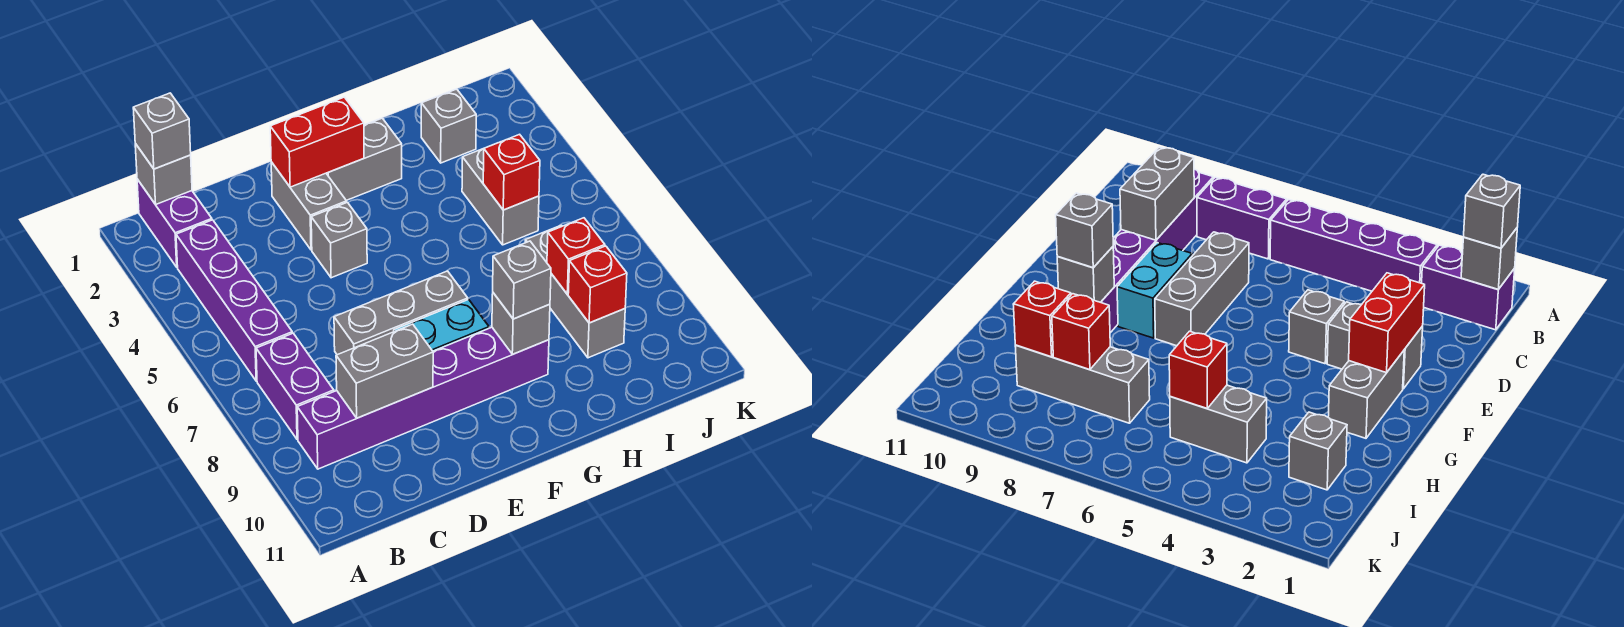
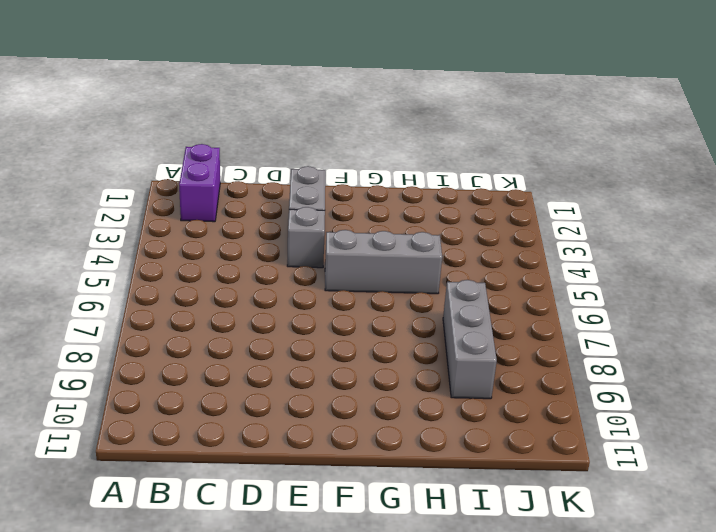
grey brick F5:H5 level 1 -> grey brick D7:F7 level 1
none -> purple brick B3:B6 level 1
none -> purple brick B7:B8 level 1
none -> purple brick B9:G9 level 1

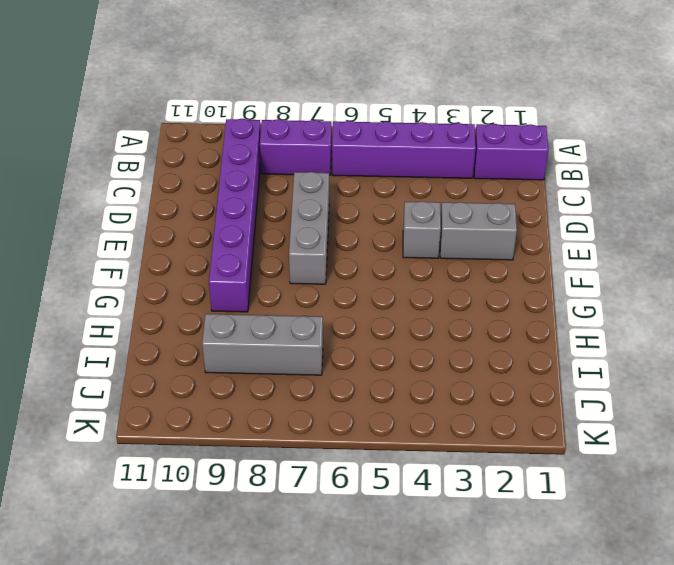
none -> cyan brick E8:F8 level 1
none -> grey brick F2:G2 level 1
none -> grey brick I2 level 1

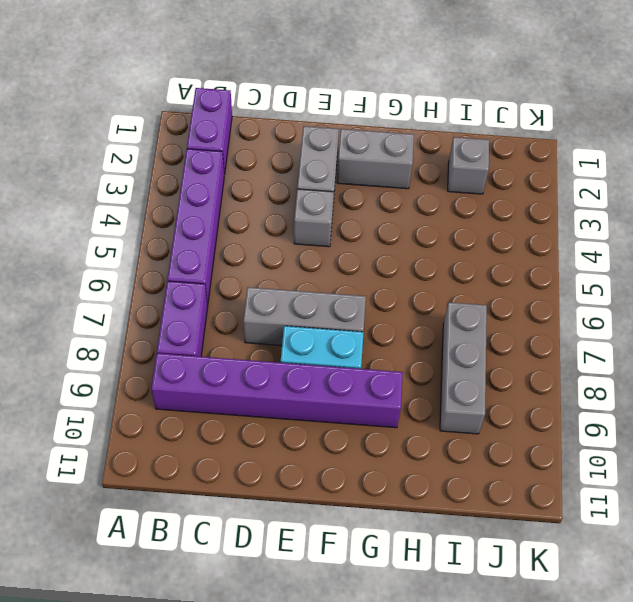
none -> grey brick I4:I5 level 1
none -> grey brick B1 level 2
none -> grey brick C9:D9 level 2

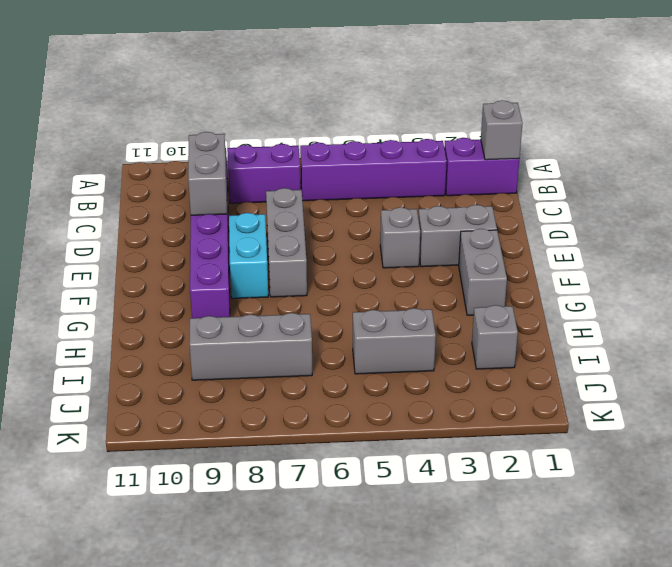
none -> red brick E2:F2 level 2
none -> grey brick G9 level 2
none -> red brick I5 level 2

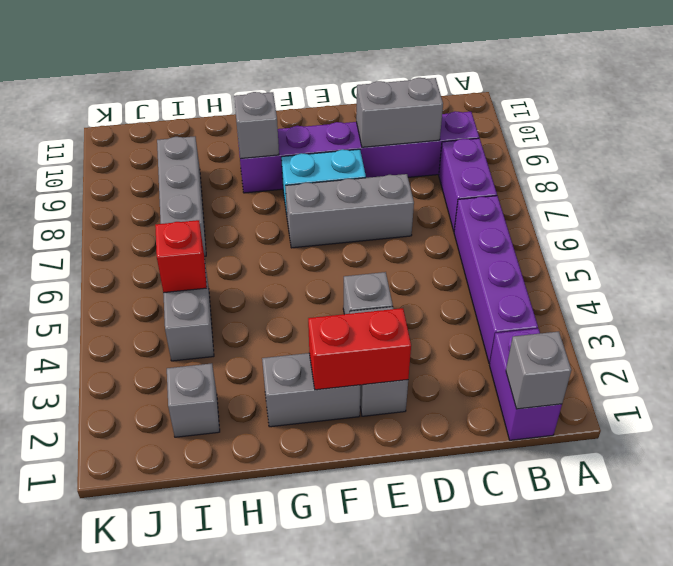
none -> red brick I8 level 2
none -> red brick I9 level 2
none -> grey brick B1 level 3

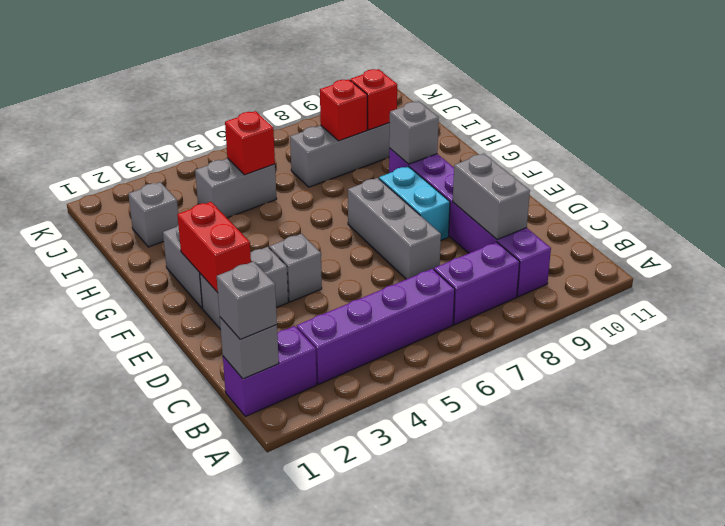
none -> grey brick G9 level 3

